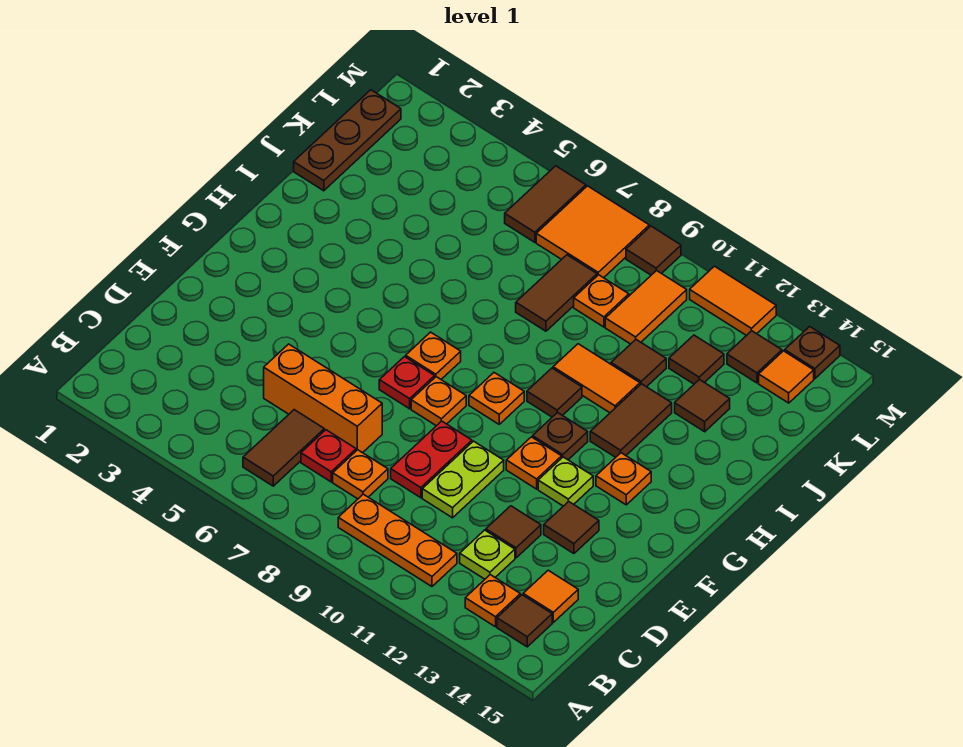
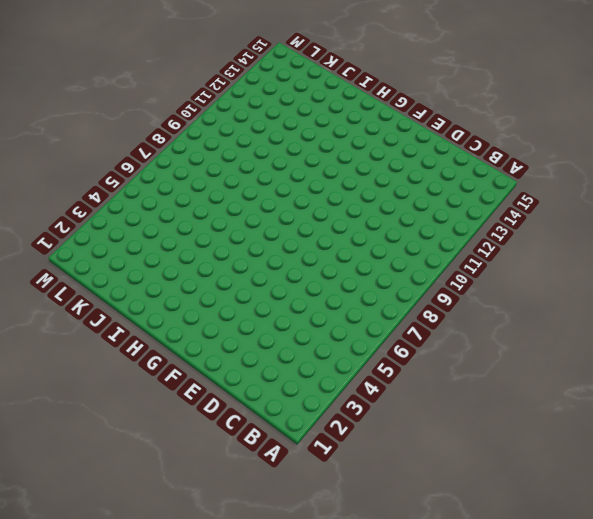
none -> brown tile B6:C6 level 1
none -> orange plate B9:B11 level 1
none -> orange plate B13 level 1
none -> brown tile B14 level 1

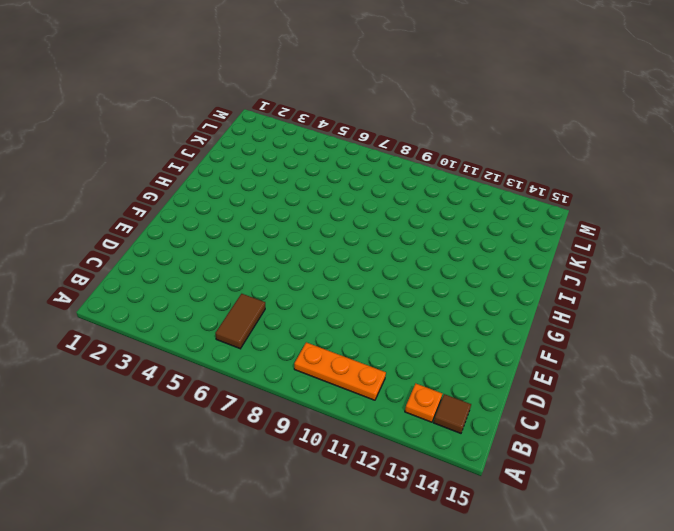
none -> red plate C7 level 1
none -> orange plate C8 level 1
none -> lime plate C12 level 1
none -> orange tile C14 level 1

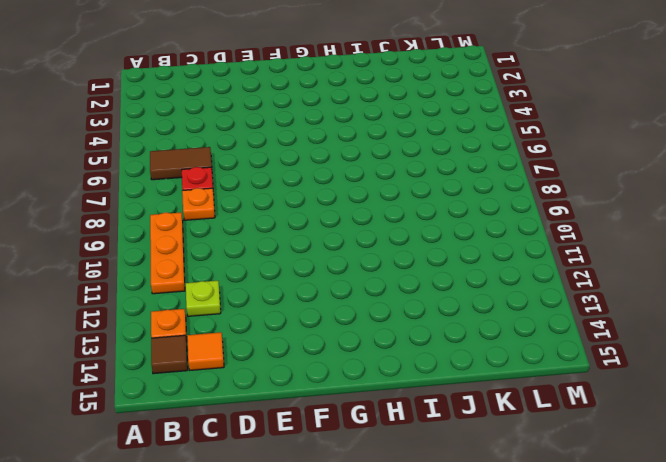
none -> orange brick D5:D7 level 1
none -> red plate D9:E9 level 1
none -> lime plate D10:E10 level 1
none -> brown tile D12 level 1

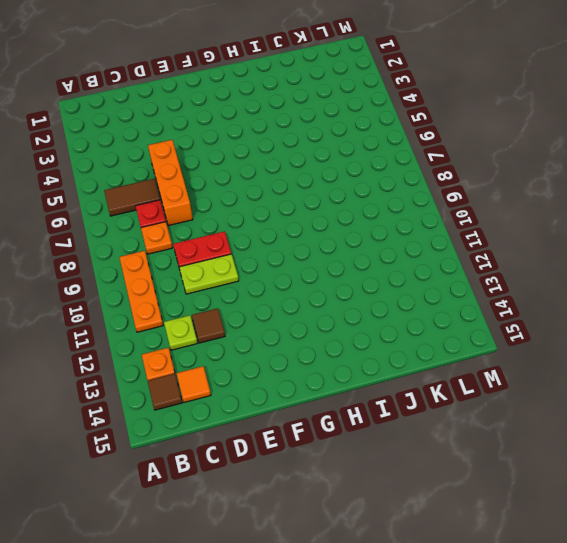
none -> brown tile E13 level 1
none -> red plate F7 level 1
none -> orange plate F8 level 1
none -> orange plate F11 level 1

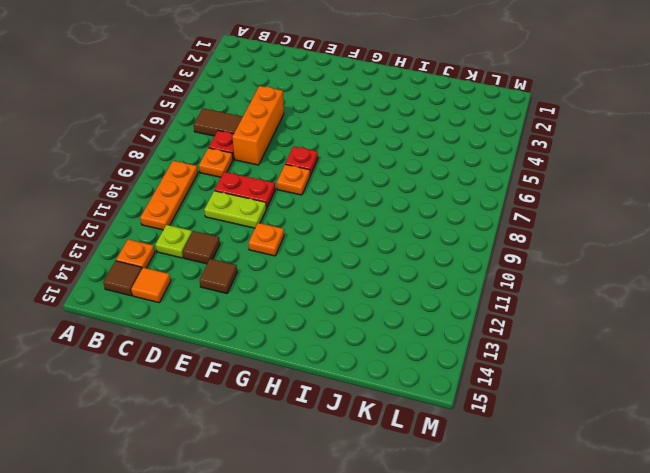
none -> lime plate F12 level 1
none -> orange plate G7 level 1
none -> orange plate G9 level 1
none -> brown plate G11 level 1

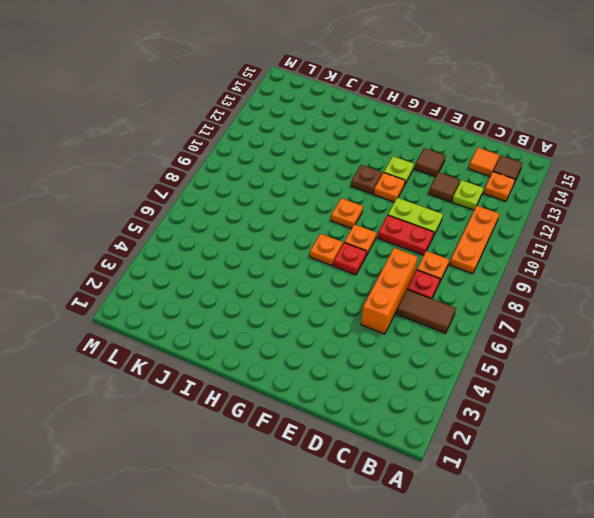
none -> orange plate G13 level 1
none -> brown tile H10 level 1
none -> brown tile H12:I12 level 1
none -> orange tile I10:I11 level 1

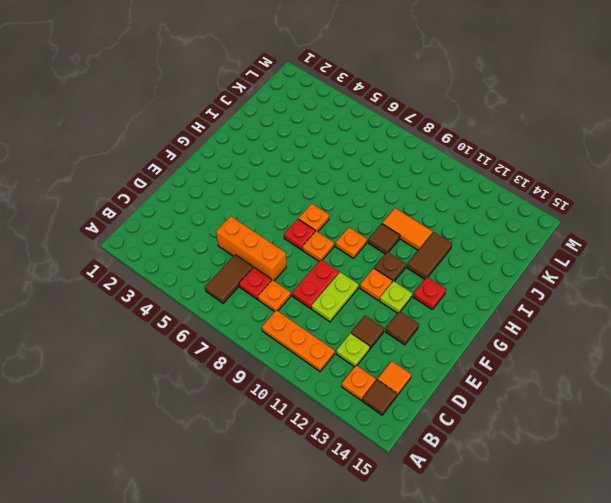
red plate G13 level 1 -> orange plate G13 level 1
none -> brown plate J1:L1 level 1
none -> brown tile J8:K8 level 1
none -> brown tile J11 level 1
none -> brown tile J13 level 1

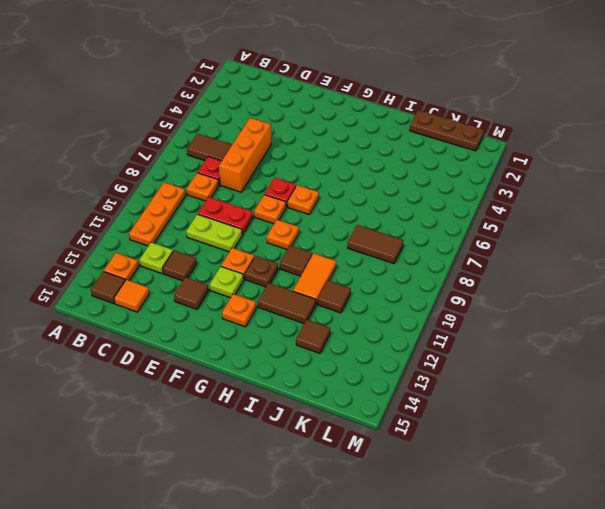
none -> orange plate K9 level 1
none -> orange tile K10:L10 level 1
none -> brown tile K12 level 1
none -> brown tile L6:M6 level 1

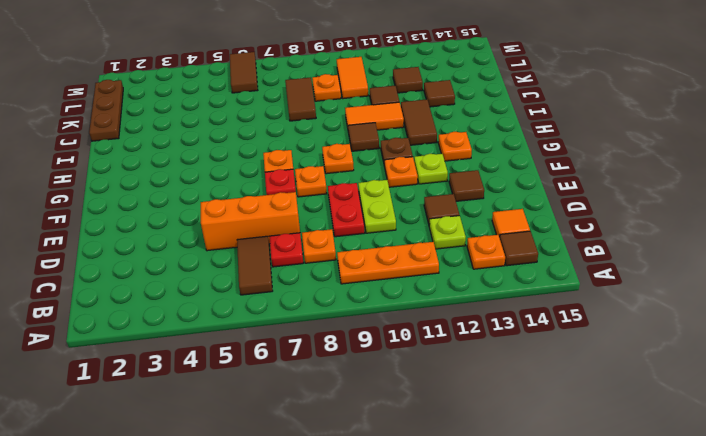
none -> orange tile L7:M8 level 1
none -> brown tile L13 level 1
none -> orange tile L14 level 1
none -> brown tile M9 level 1

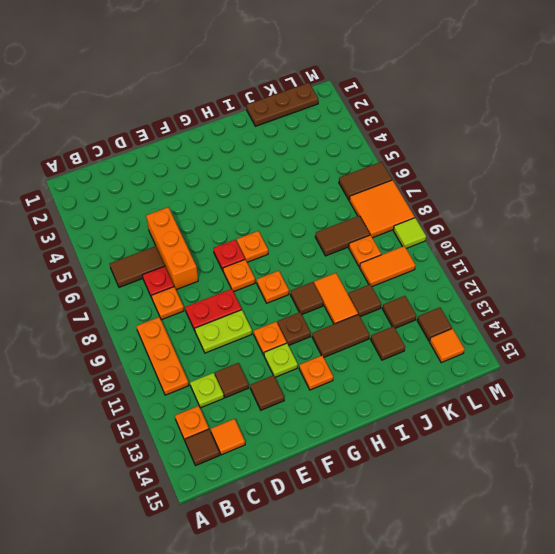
lime tile M9 level 1 -> brown tile M9 level 1
none -> orange tile M11:M12 level 1
none -> brown plate M14 level 1

